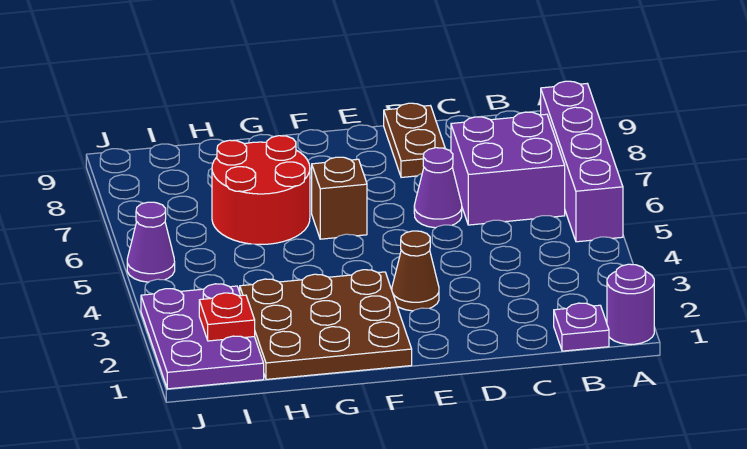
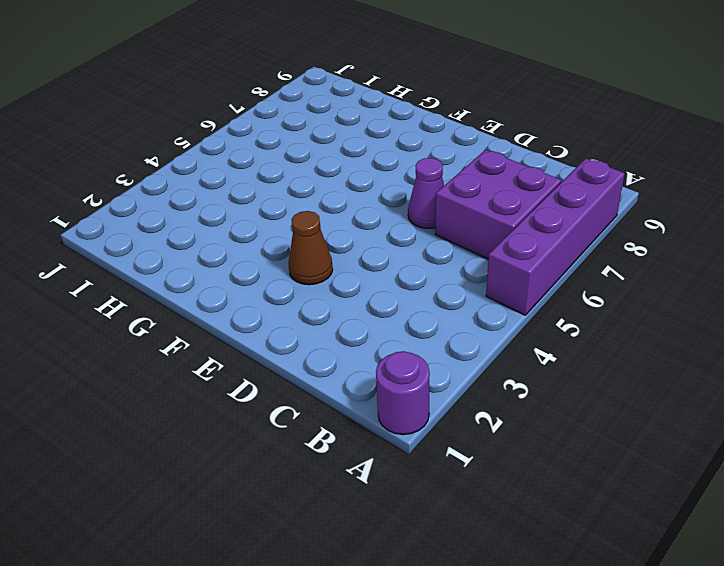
none -> purple plate B1 level 1
none -> brown plate D8:D9 level 1
none -> brown plate F1:H3 level 1

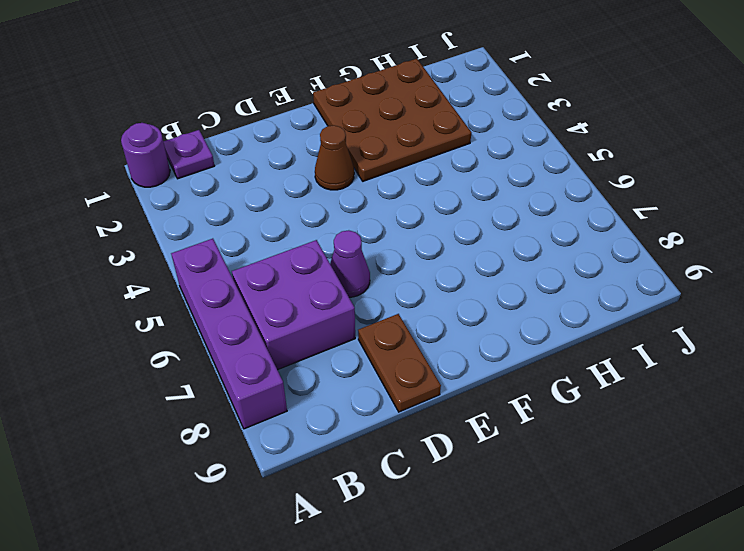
none -> brown brick F6 level 1
none -> red round brick G6:H7 level 1
none -> purple plate I1:J3 level 1

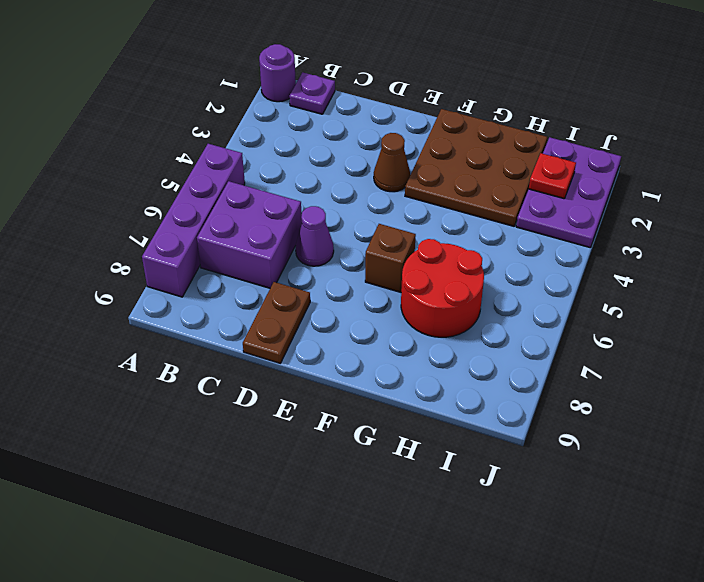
none -> purple cone J5 level 1

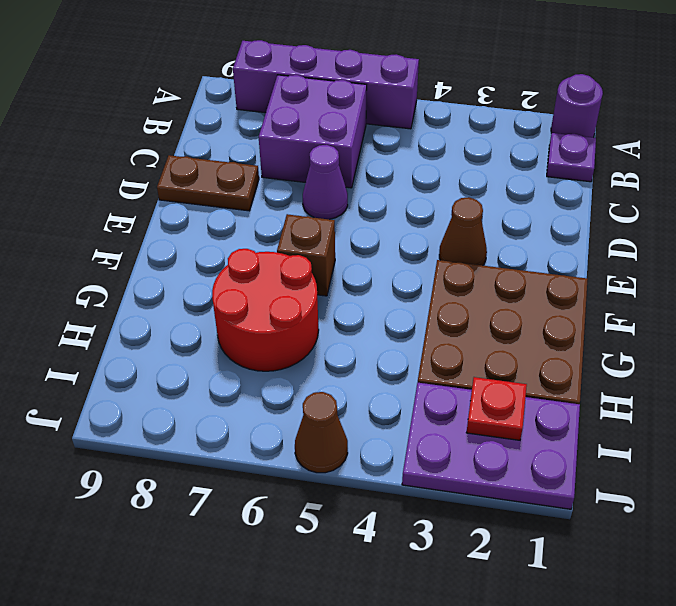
brown cone J5 level 1 -> purple cone J5 level 1

